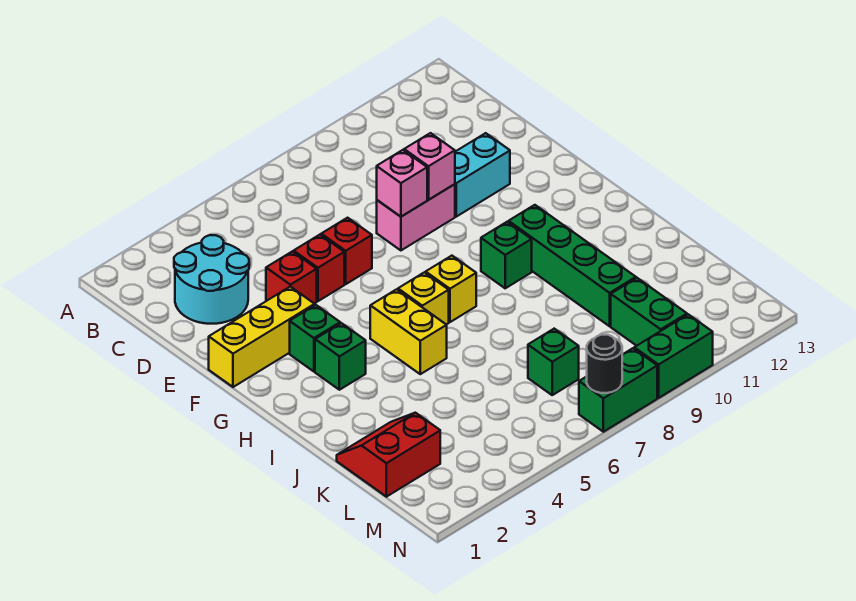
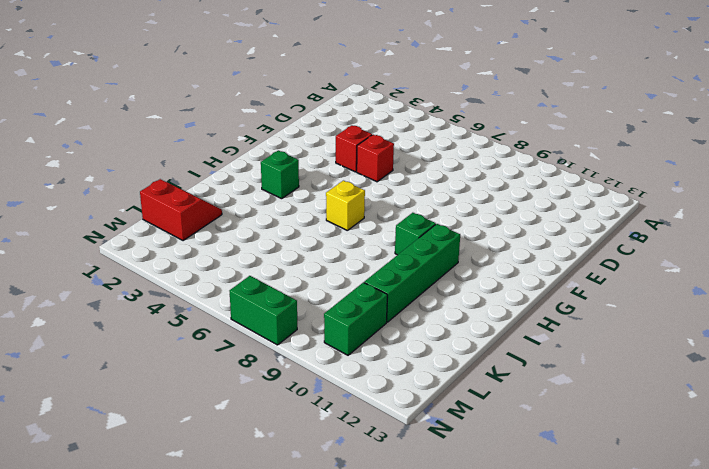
none -> cyan round brick C2:D3 level 1
none -> red brick E6 level 1
none -> pink brick E8:E9 level 1

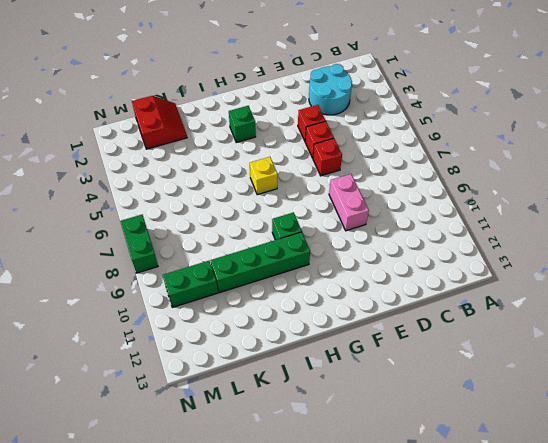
none -> cyan brick E10:E11 level 1
none -> yellow brick F1:F3 level 1
none -> green brick G3 level 1

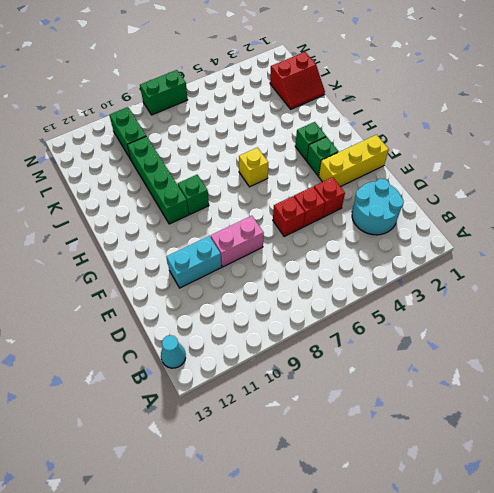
cyan cone B13 level 1 -> none
none -> yellow brick H5:I5 level 1
none -> yellow brick H7 level 1
none -> green brick L7 level 1

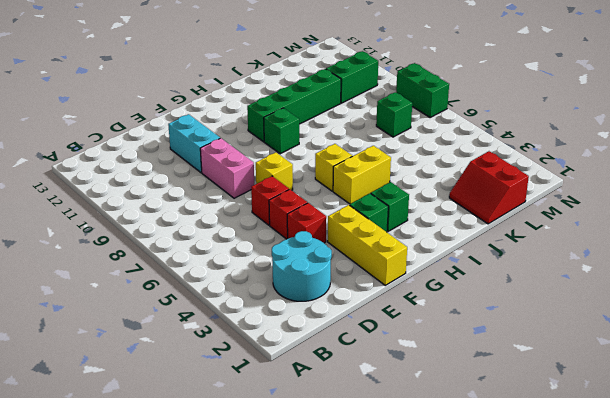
yellow brick F7 level 1 -> yellow brick H7 level 1
none -> green brick N9:N10 level 1
none -> pink brick E8 level 2
none -> pink brick E9 level 2

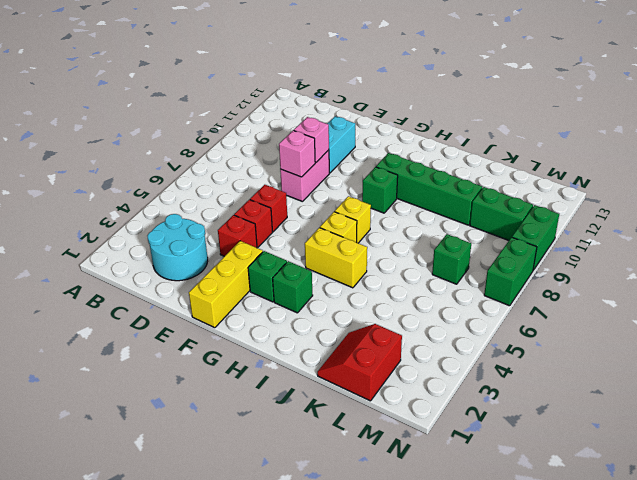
none -> black round brick N7 level 2

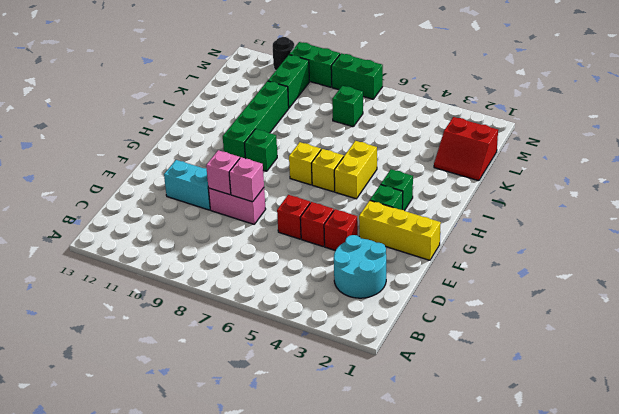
black round brick N11 level 1 -> black round brick N7 level 2

